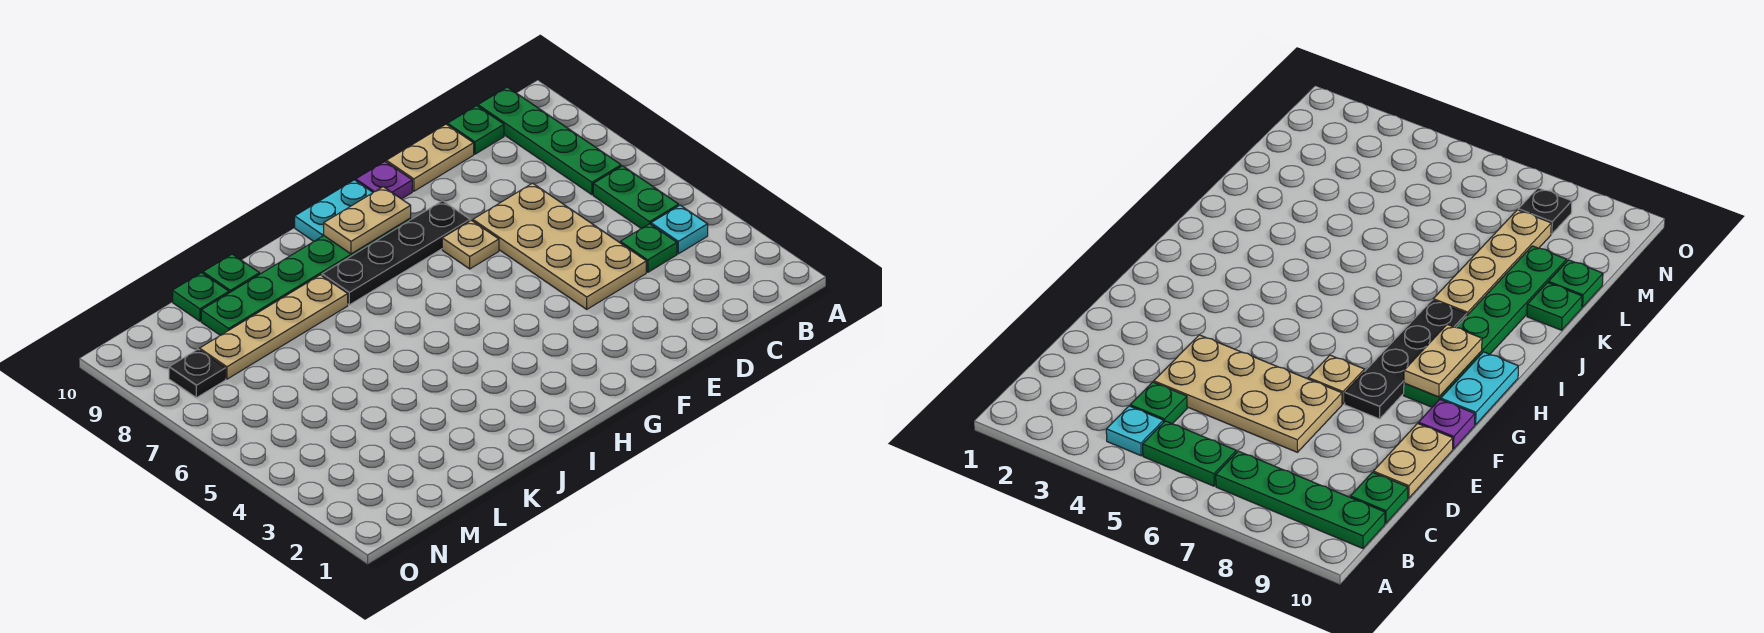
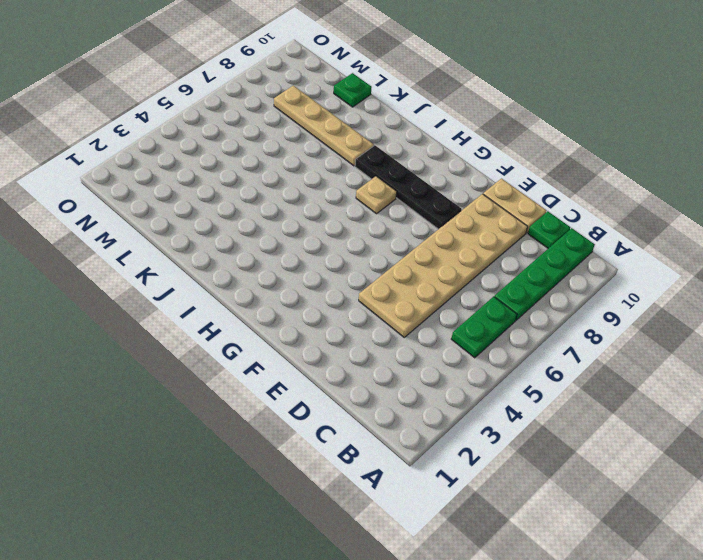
tan plate D4:E9 level 1 -> tan plate D4:E7 level 1
tan plate H7 level 1 -> tan plate F7 level 1
none -> cyan plate B4 level 1
none -> green plate C4 level 1
none -> purple plate F10 level 1

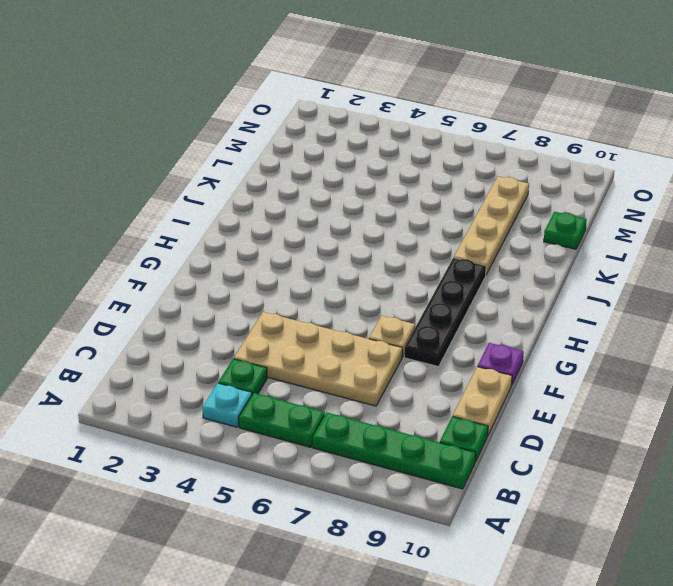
none -> green plate G9:L9 level 1
none -> cyan plate G10:H10 level 1
none -> green plate K10 level 1

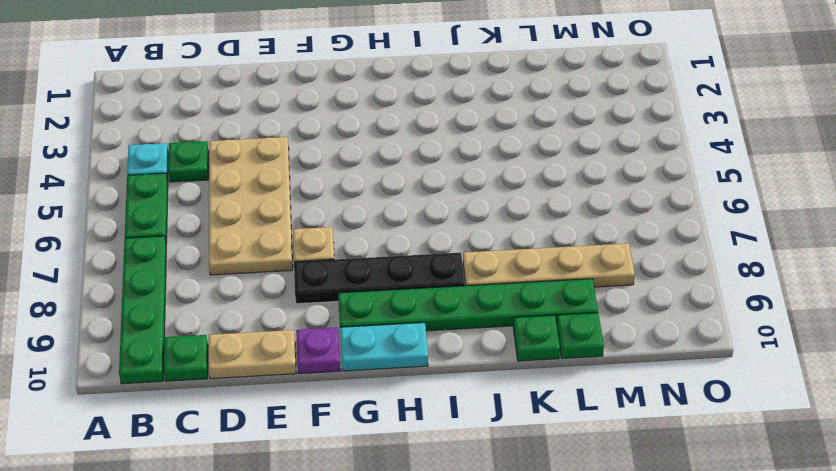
none -> black plate N8 level 1
none -> tan plate G9:H9 level 2

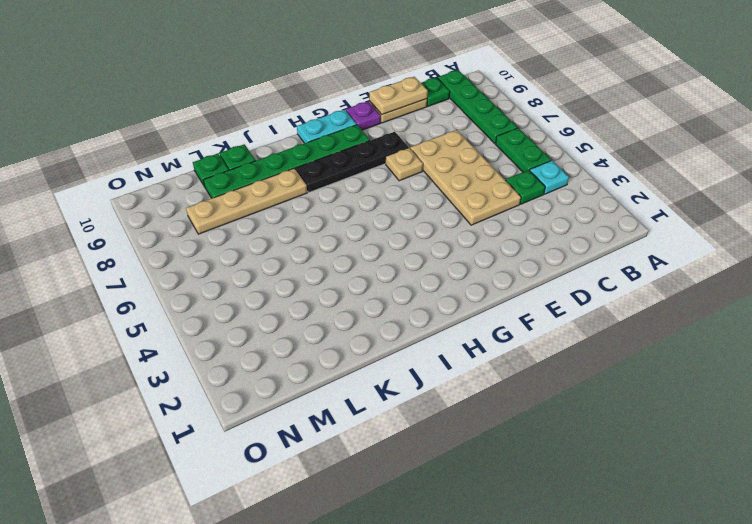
tan plate D10:E10 level 2 -> tan plate G9:H9 level 2
none -> black plate N8 level 1

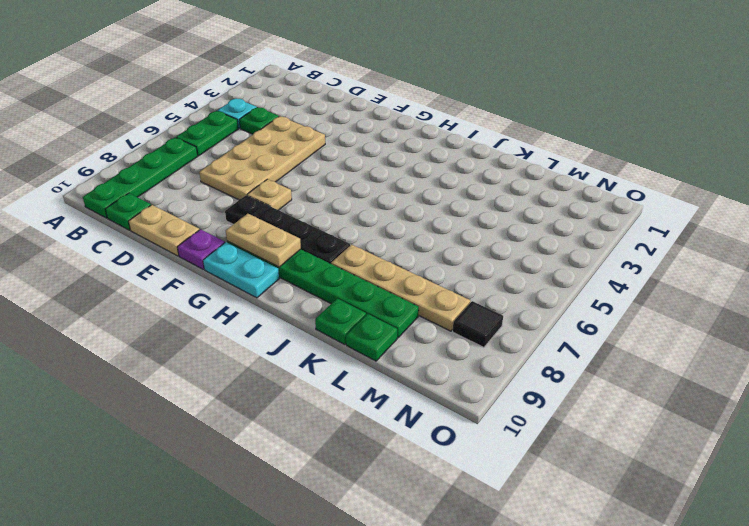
black tile N8 level 1 -> black plate N8 level 1

